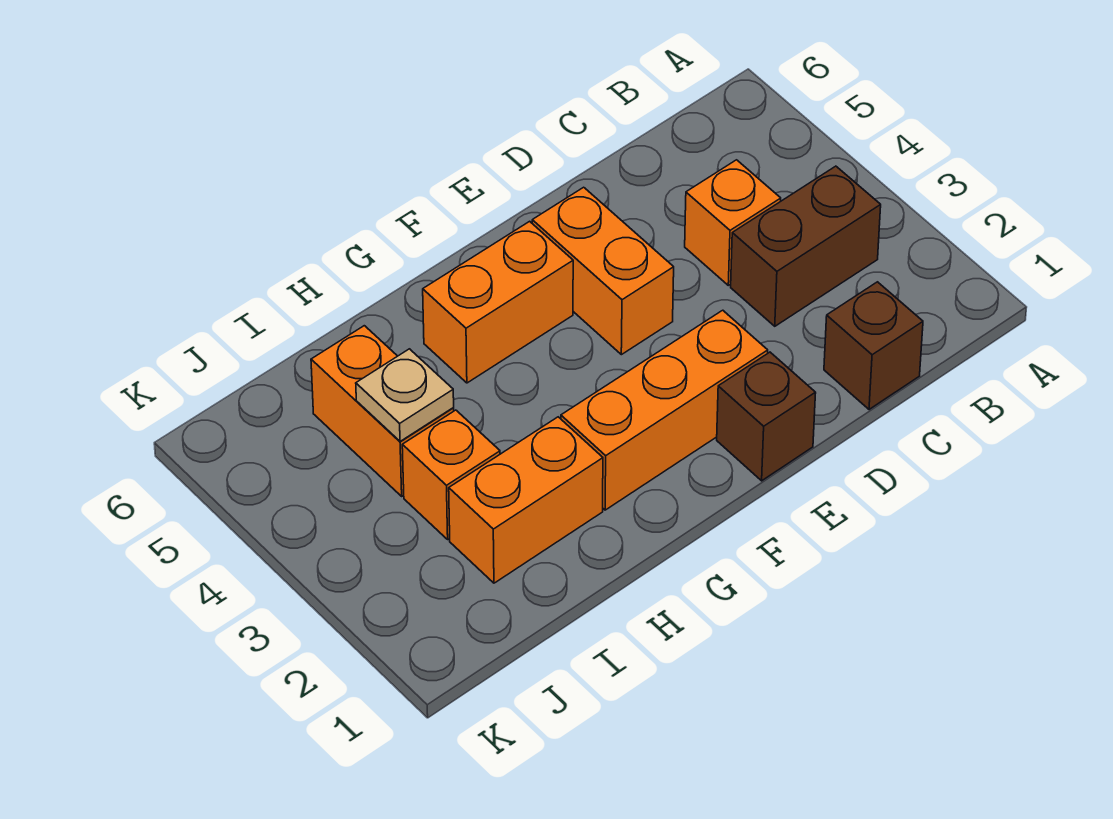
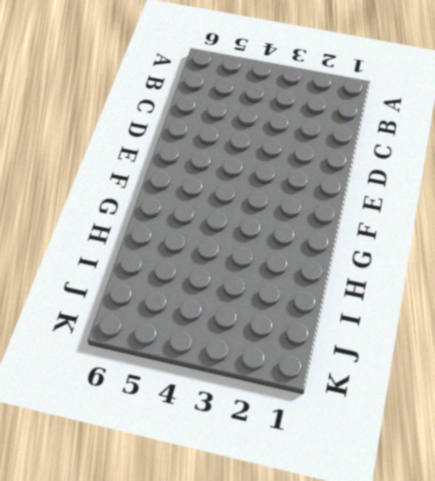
none -> brown brick B3:C3 level 1
none -> brown brick C1 level 1

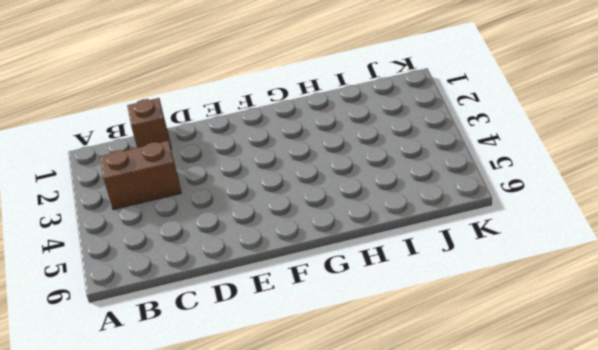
none -> orange brick C4 level 1
none -> brown brick E1 level 1

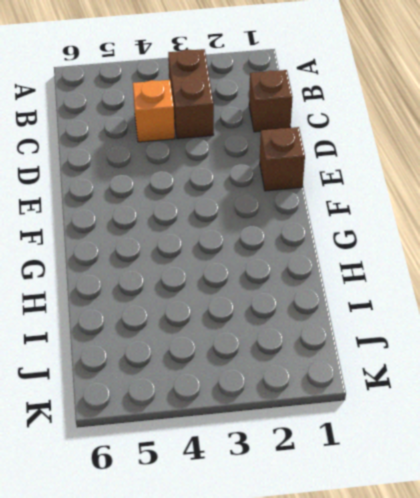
none -> orange brick E2:G2 level 1
none -> orange brick E4:E5 level 1

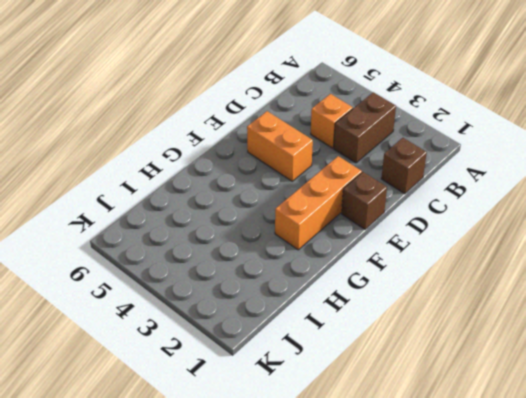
none -> orange brick F5:G5 level 1
none -> orange brick H2:I2 level 1

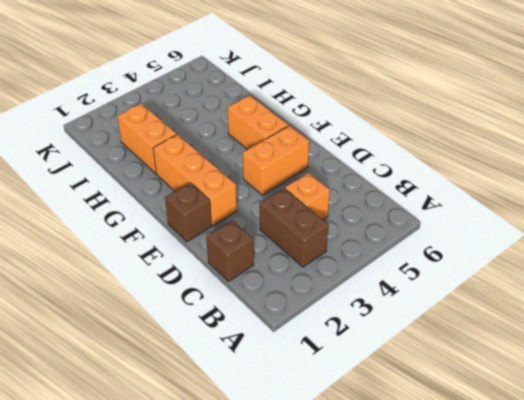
none -> orange brick I3 level 1
none -> orange brick I4:I5 level 1

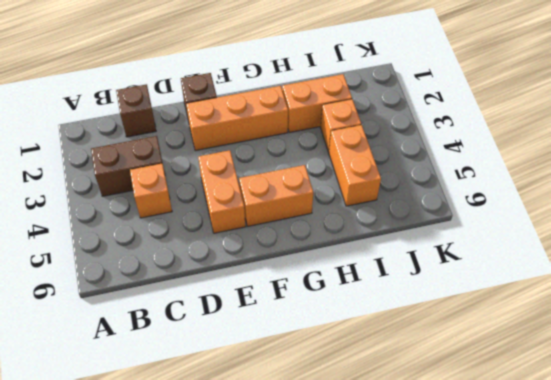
none -> tan plate I4 level 2

